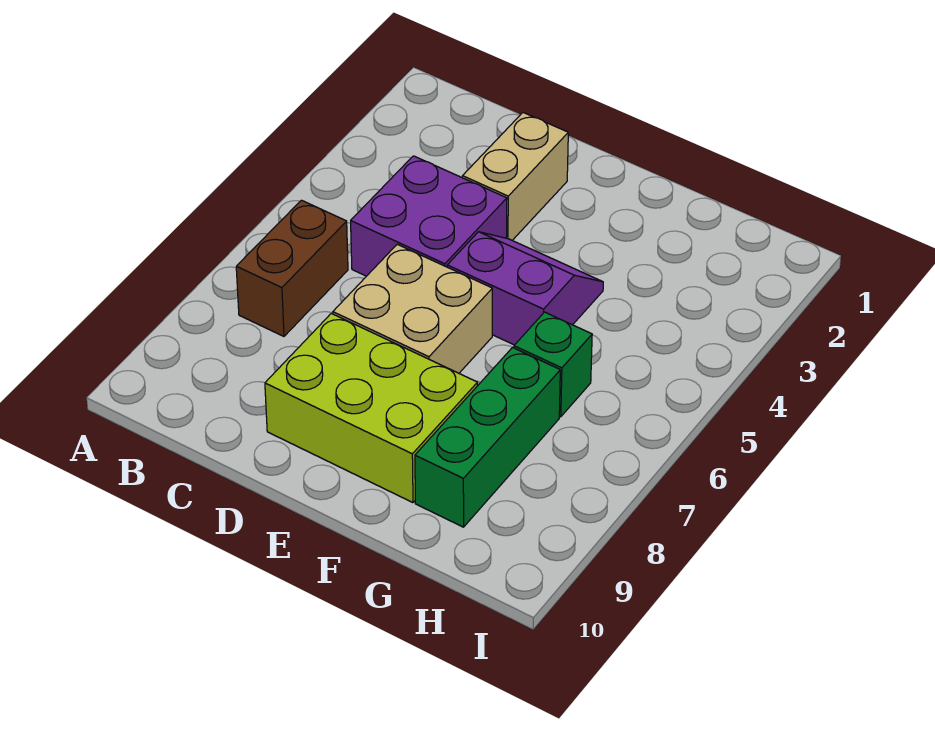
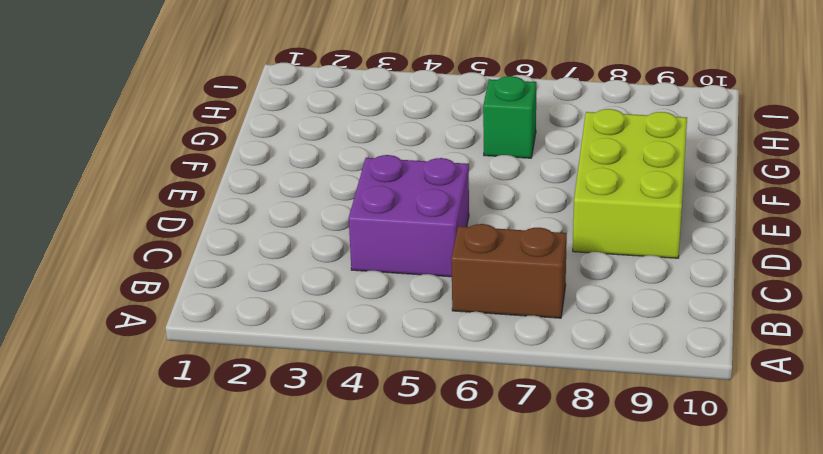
none -> tan brick D2:D3 level 1
none -> tan brick D6:E7 level 1

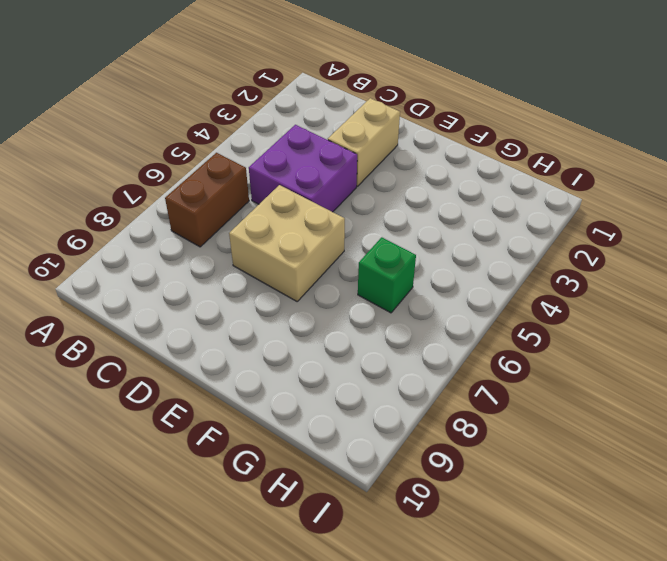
none -> lime brick D8:F9 level 1
none -> purple slope E4:F5 level 1 top 5

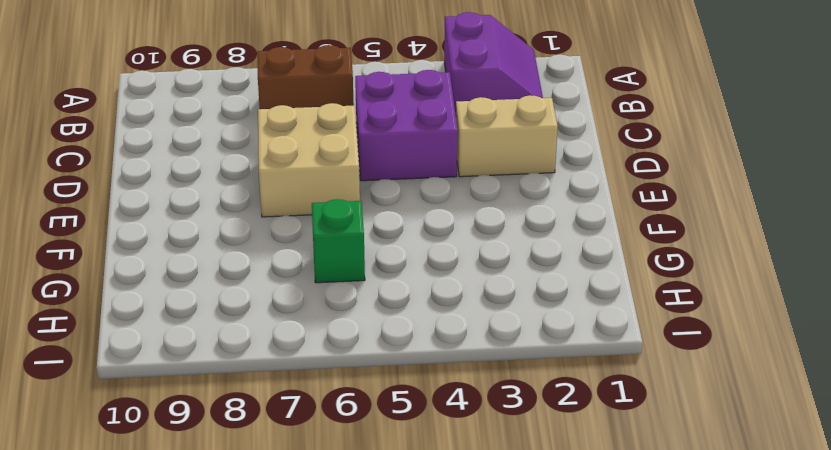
purple slope A2:B3 level 1 top 3 -> purple slope E4:F5 level 1 top 5
none -> lime brick D8:F9 level 1
none -> green brick G7:G9 level 1

